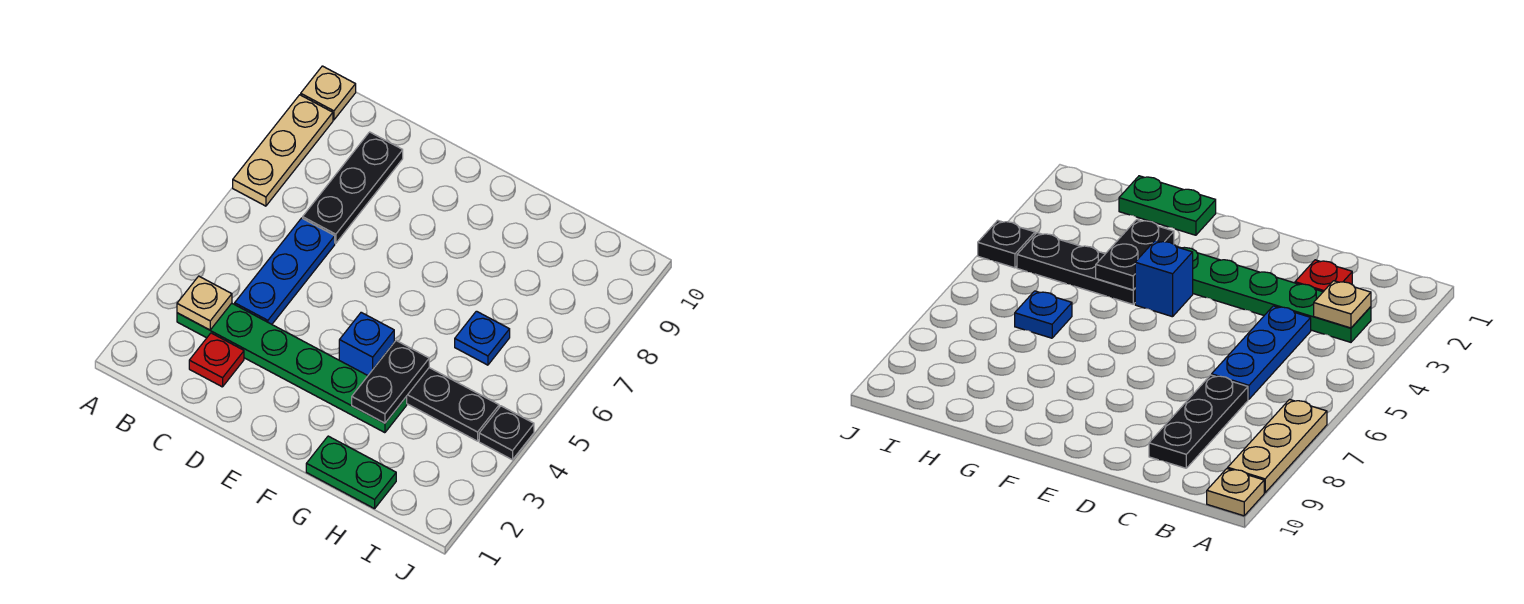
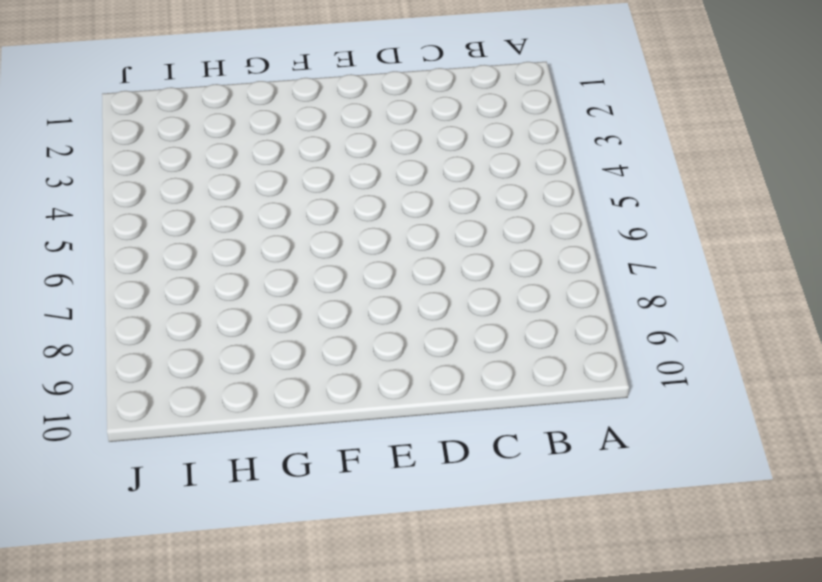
none -> tan plate A7:A9 level 1
none -> tan plate A10 level 1
none -> green plate B3:G3 level 1

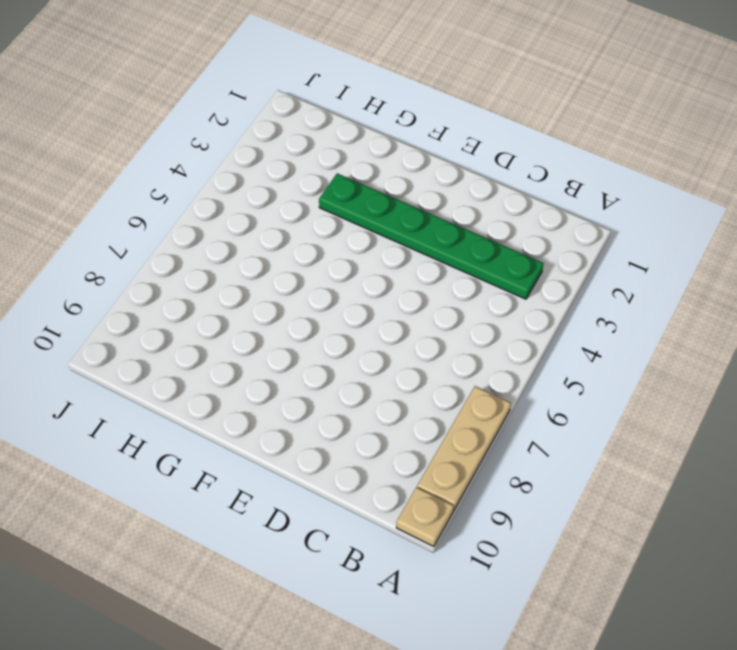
none -> red plate C2 level 1
none -> blue plate C4:C6 level 1
none -> black plate C7:C9 level 1

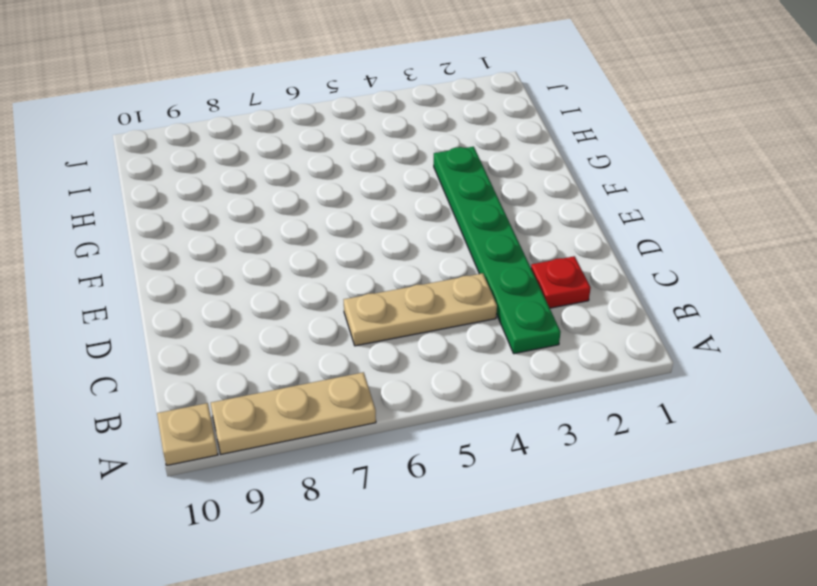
tan plate C4:C6 level 1 -> blue plate C4:C6 level 1
none -> black plate C7:C9 level 1
none -> blue brick F4 level 1
none -> green plate G1:H1 level 1

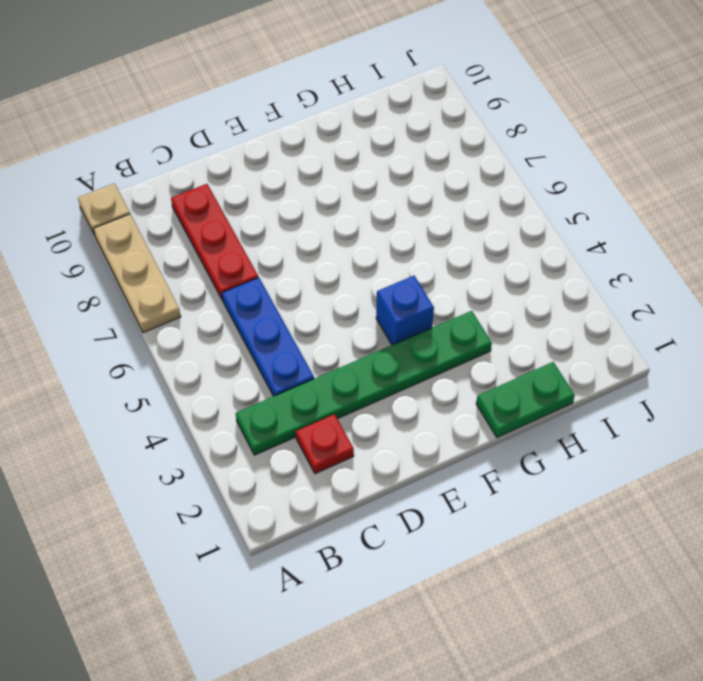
red plate C7:C9 level 1 -> black plate C7:C9 level 1
none -> black plate G4:I4 level 1
none -> blue plate H6 level 1
none -> black plate J4 level 1

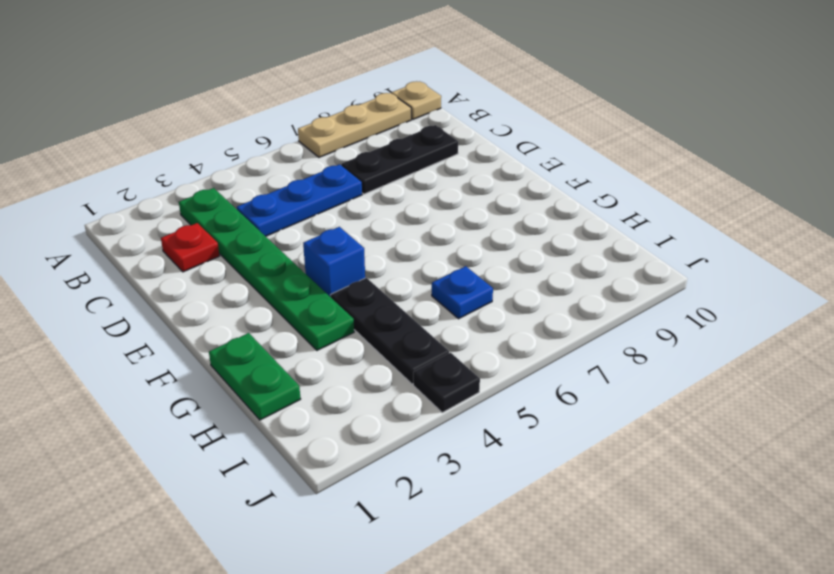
none -> tan plate B3 level 2
none -> black plate G3:G4 level 2

